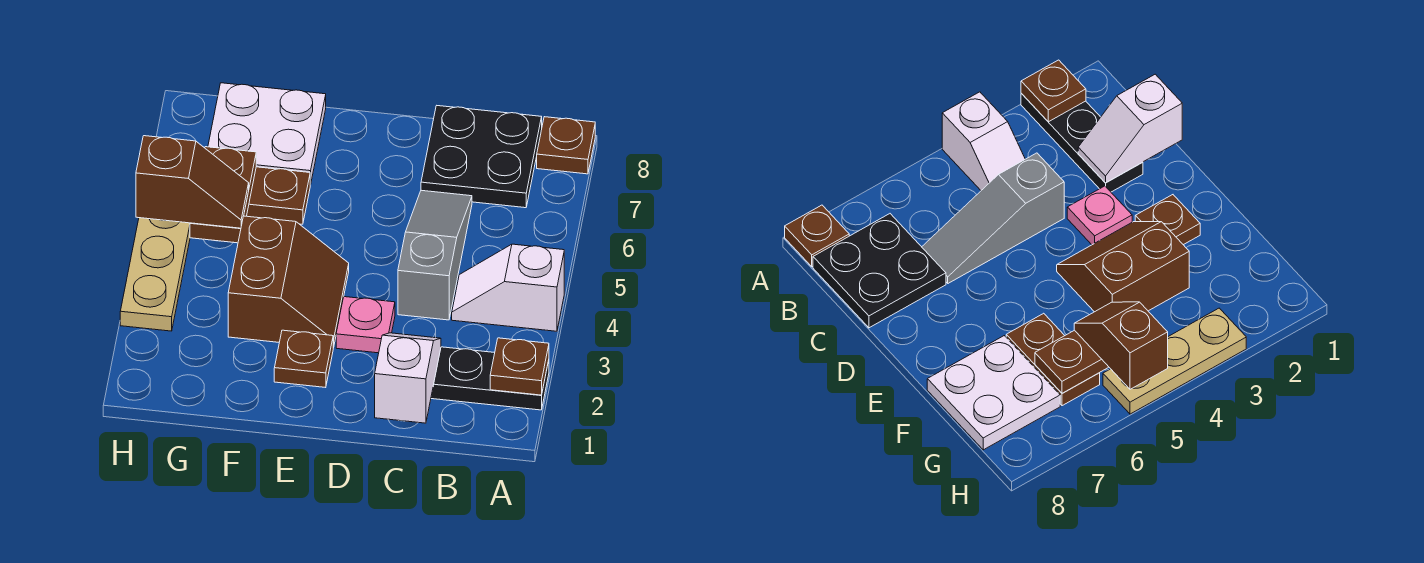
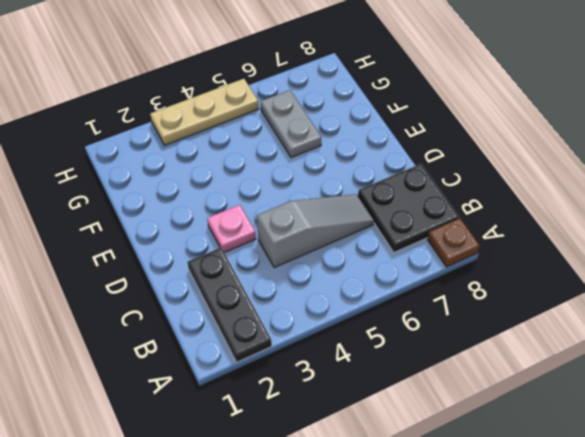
grey plate F6:G6 level 1 -> brown plate F6:G6 level 1
none -> white slope A4:B4 level 1 top A
none -> brown plate E2 level 1
none -> brown slope E3:F4 level 1 top F

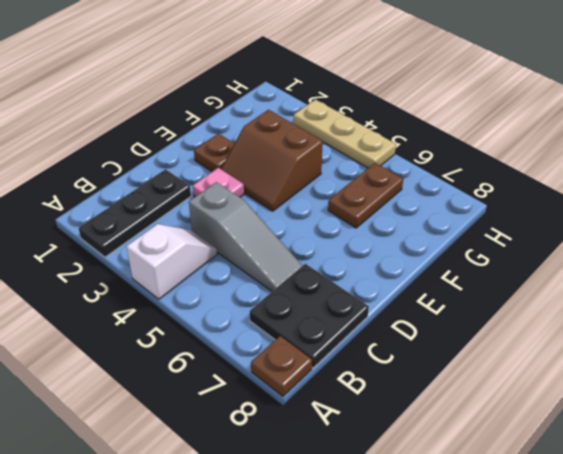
none -> white plate F7:G8 level 1
none -> brown plate A2 level 2
none -> white slope C1:C2 level 2 top 1

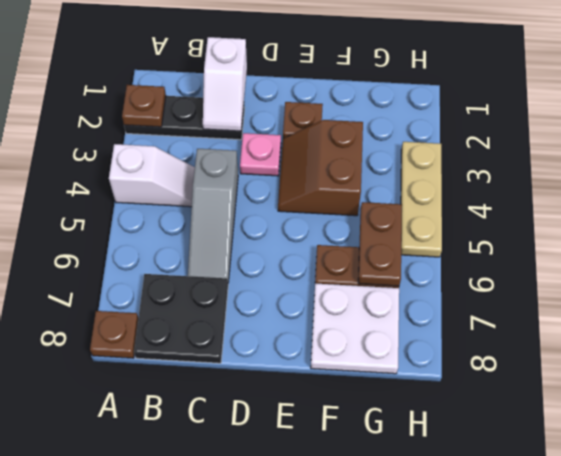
none -> brown slope G5:H5 level 3 top H

